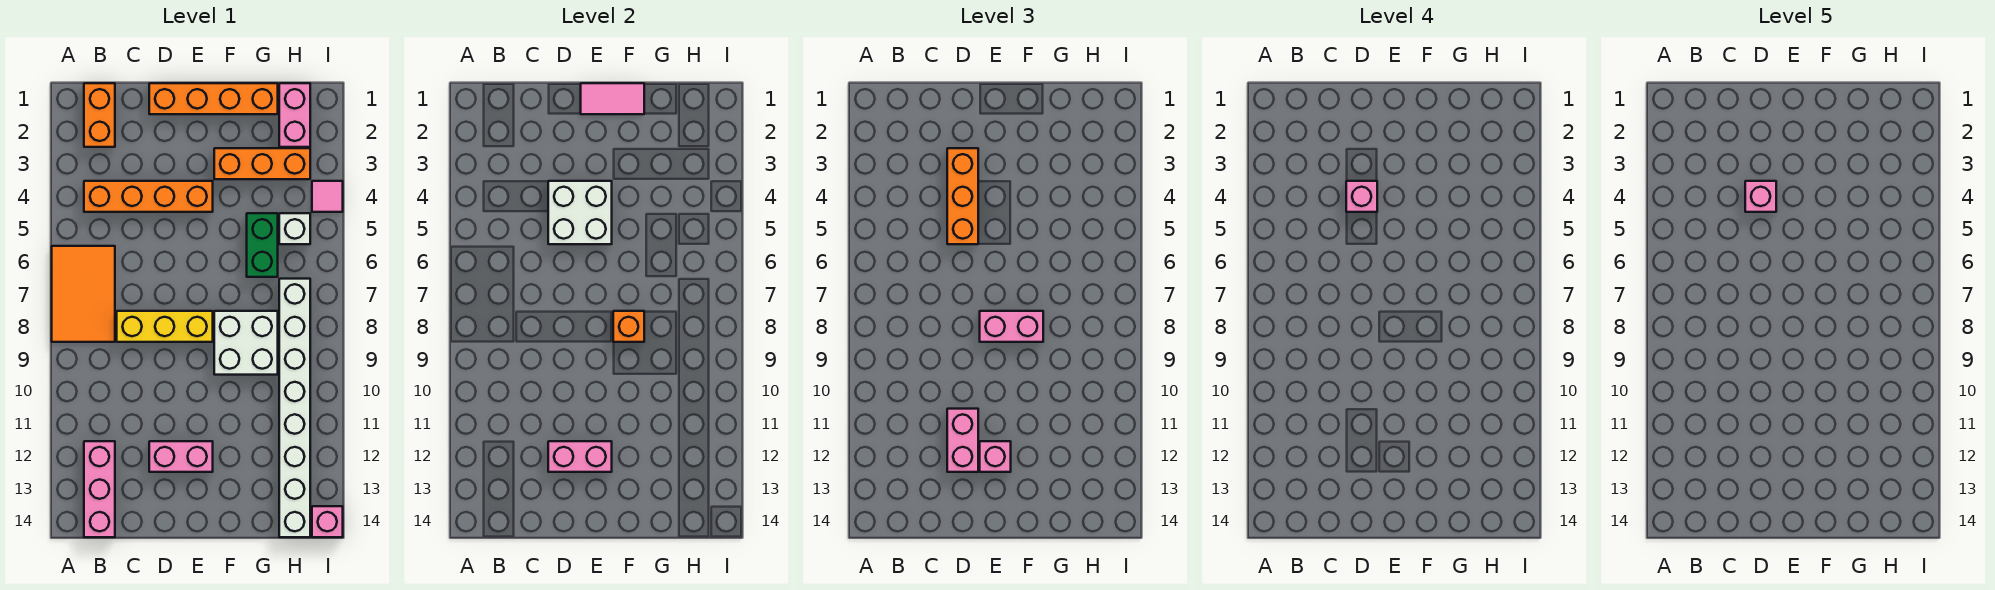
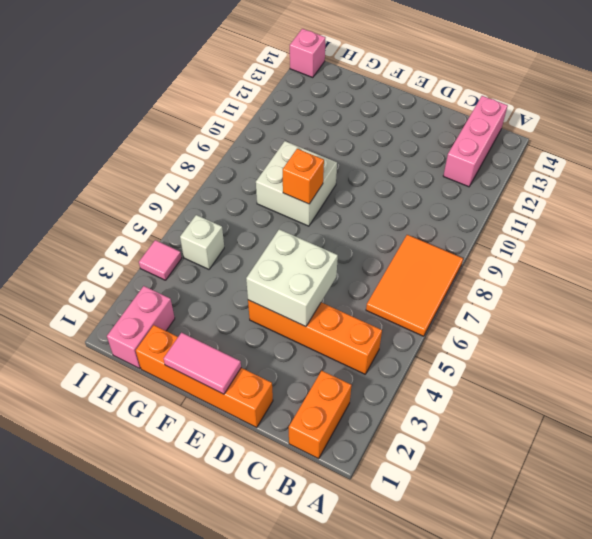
none -> yellow brick C8:E8 level 1
none -> pink brick D12:E12 level 1
none -> orange brick F3:H3 level 1

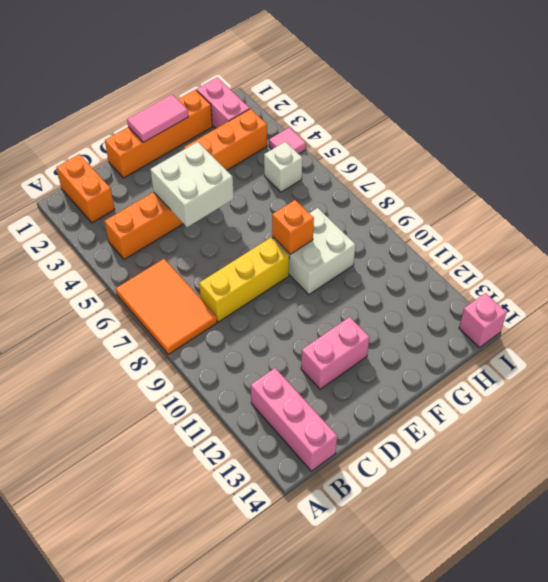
none -> green brick G5:G6 level 1
none -> white brick H7:H14 level 1
none -> pink brick D12:E12 level 2

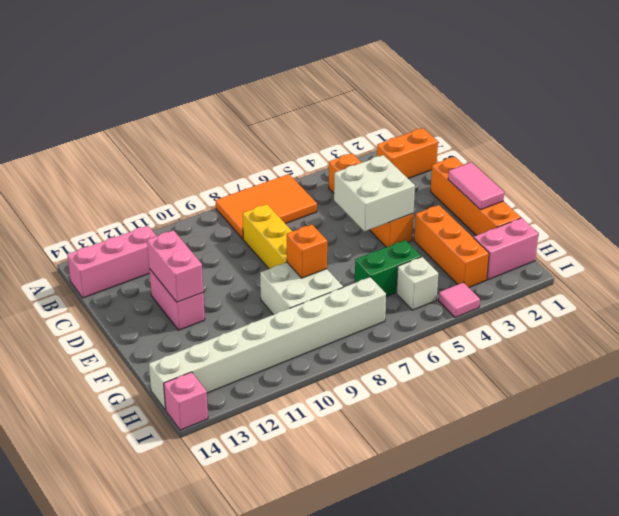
none -> orange brick D3:D5 level 3
none -> pink brick D11:D12 level 3
none -> pink brick E8:F8 level 3

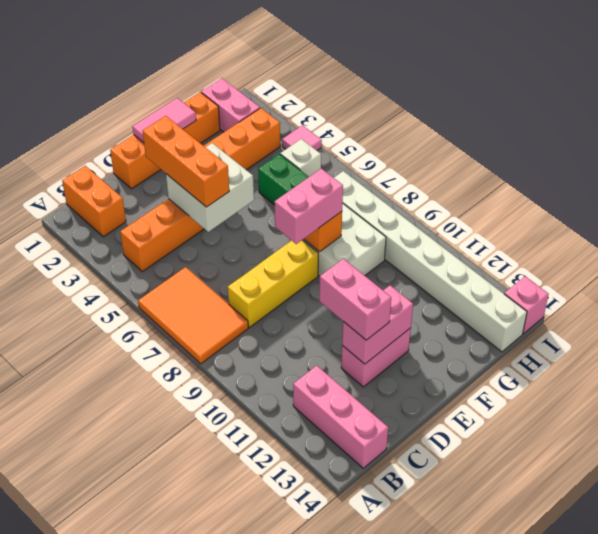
none -> pink brick E12 level 3
none -> pink brick D4 level 4
none -> pink brick D4 level 5

